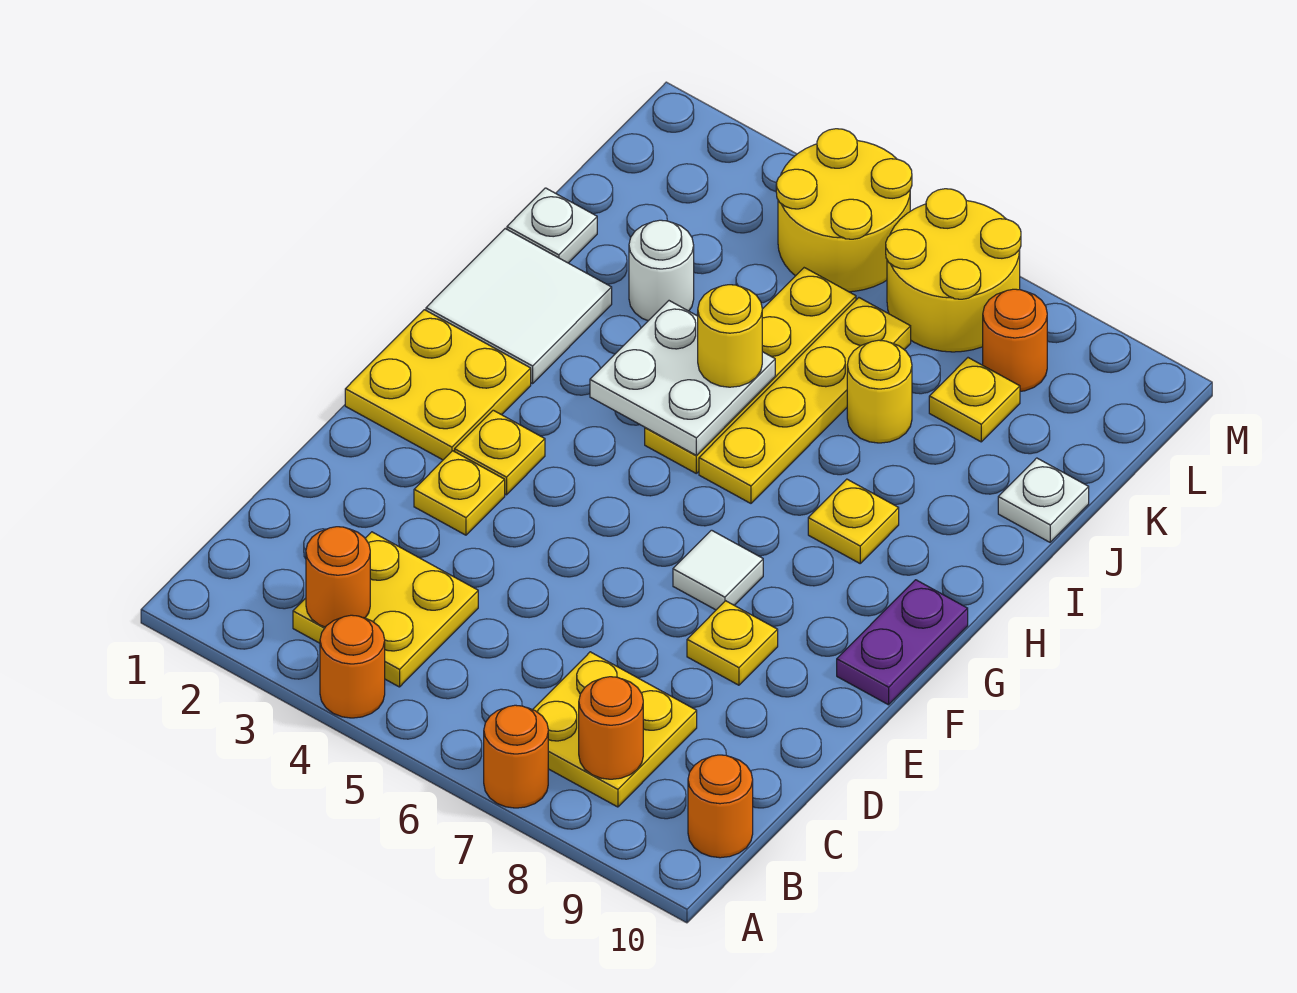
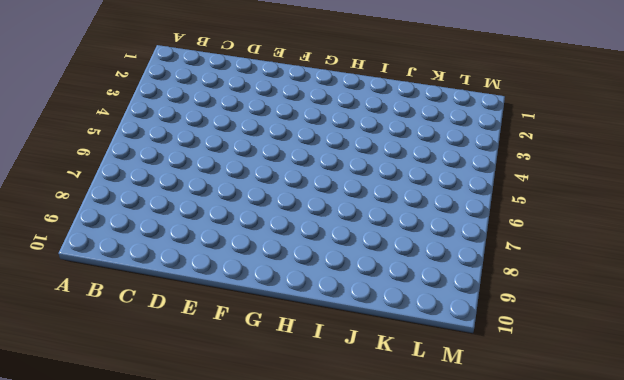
none -> orange round brick A4 level 1
none -> orange round brick A7 level 1
none -> yellow plate B3:C4 level 1

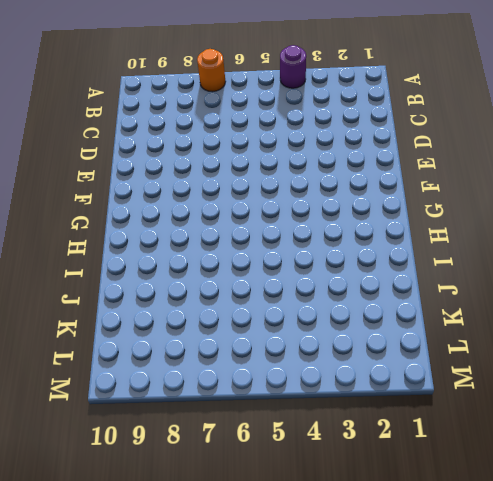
purple round brick A4 level 1 -> orange round brick A4 level 1
none -> yellow plate B3:C4 level 1
none -> yellow plate B7:C8 level 1
none -> orange round brick B10 level 1

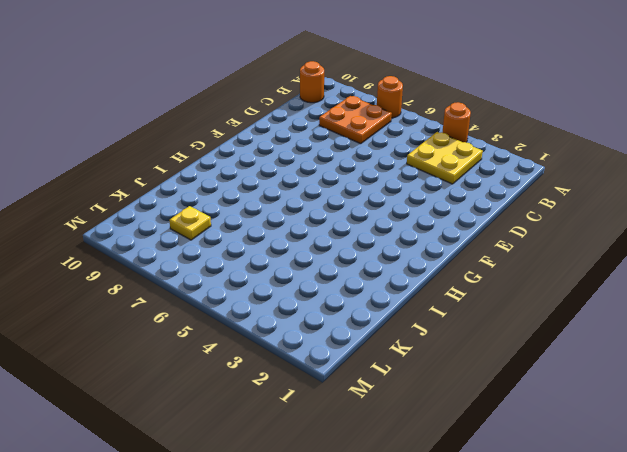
orange plate B7:C8 level 1 -> yellow plate B7:C8 level 1
none -> yellow plate E3 level 1
none -> yellow plate E8 level 1
none -> yellow plate F1:G2 level 1

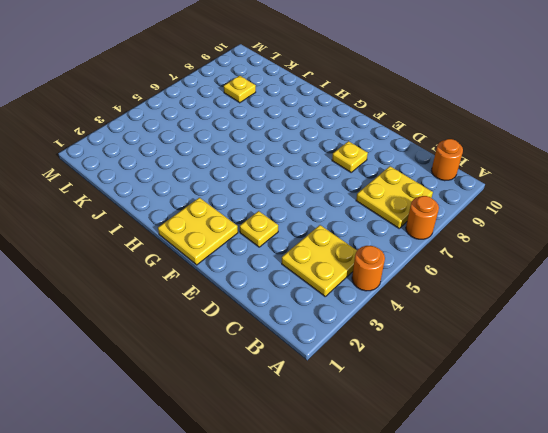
none -> yellow plate F3 level 1
none -> white tile F7 level 1
none -> purple plate F10:G10 level 1

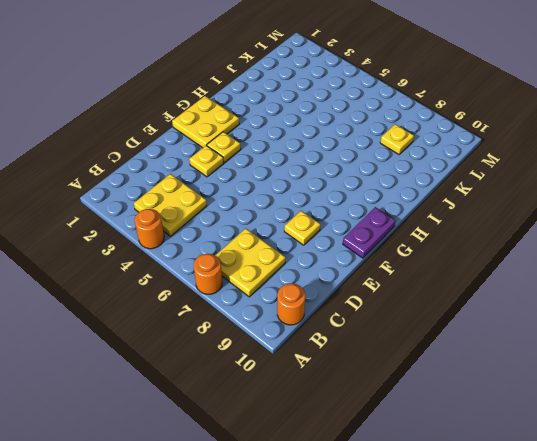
none -> white tile F7 level 1
none -> white tile H1:I2 level 1
none -> yellow plate H5:K5 level 1

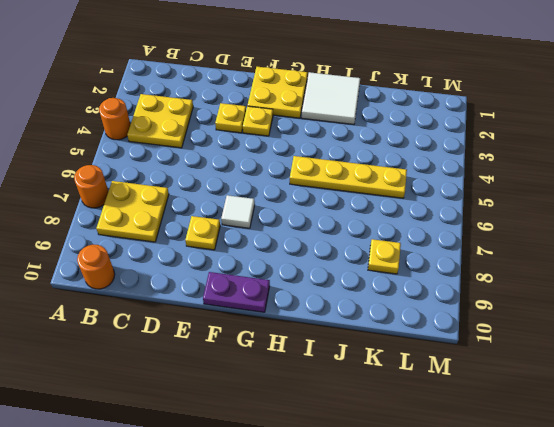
none -> yellow plate H6:K6 level 1
none -> yellow plate H8 level 1
none -> white plate J1 level 1

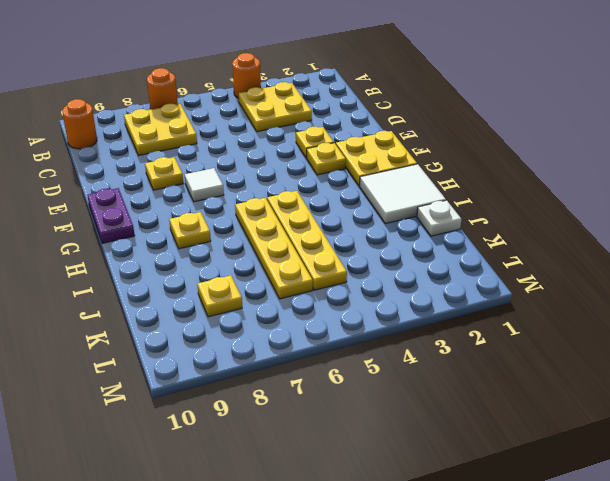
none -> white round brick J3 level 1
none -> yellow round brick J7 level 1
none -> white plate J10 level 1

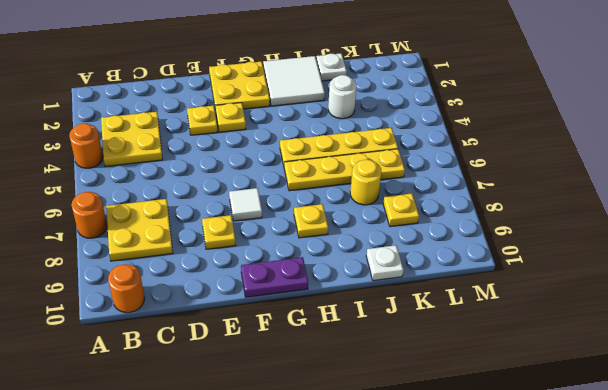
none -> yellow round brick L4:M5 level 1
none -> yellow round brick L6:M7 level 1
none -> orange round brick L8 level 1

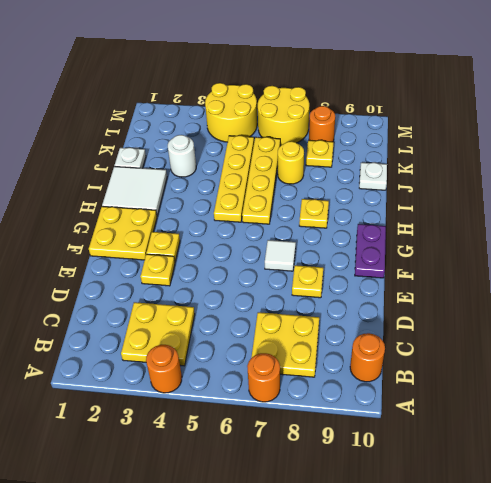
none -> orange round brick B3 level 2
none -> orange round brick B8 level 2
none -> white plate H4:I5 level 2

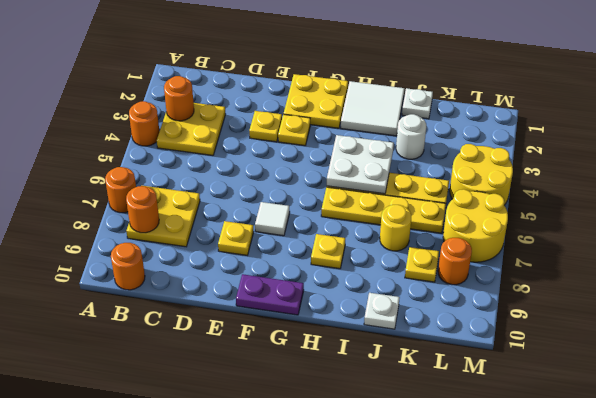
none -> yellow round brick I5 level 3

